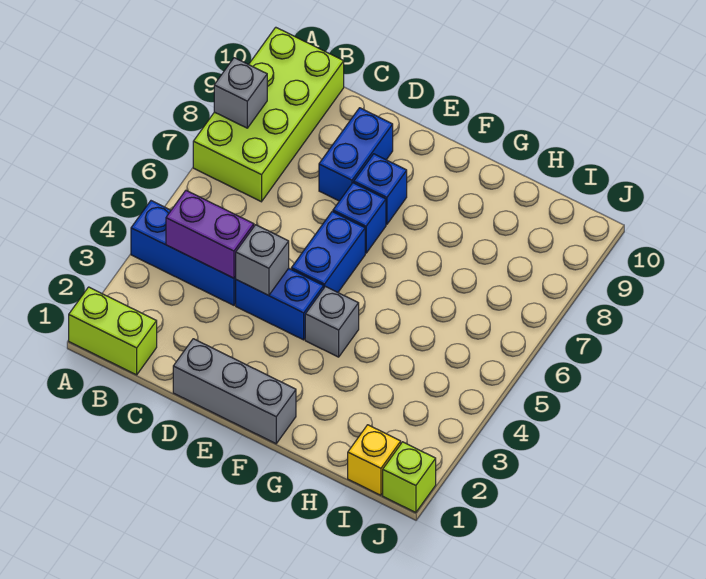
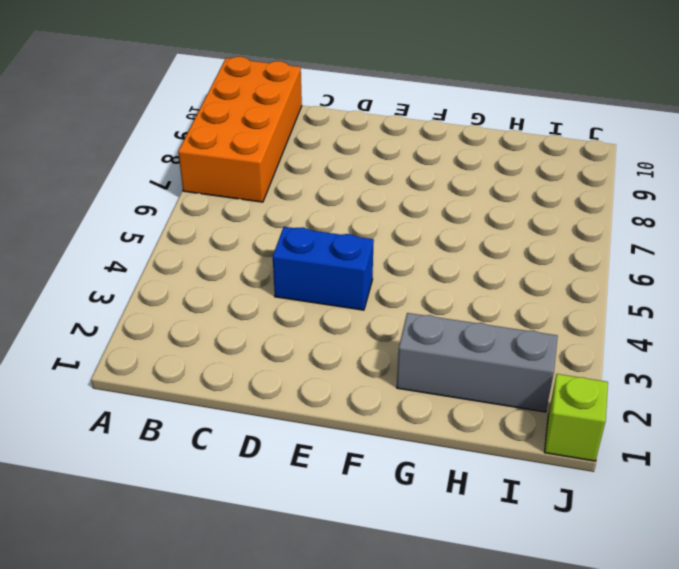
orange brick A7:B10 level 1 -> lime brick A7:B10 level 1
grey brick G2:I2 level 1 -> grey brick D1:F1 level 1
none -> lime brick A1:B1 level 1
none -> blue brick A4:C4 level 1
none -> blue brick D8:D9 level 1

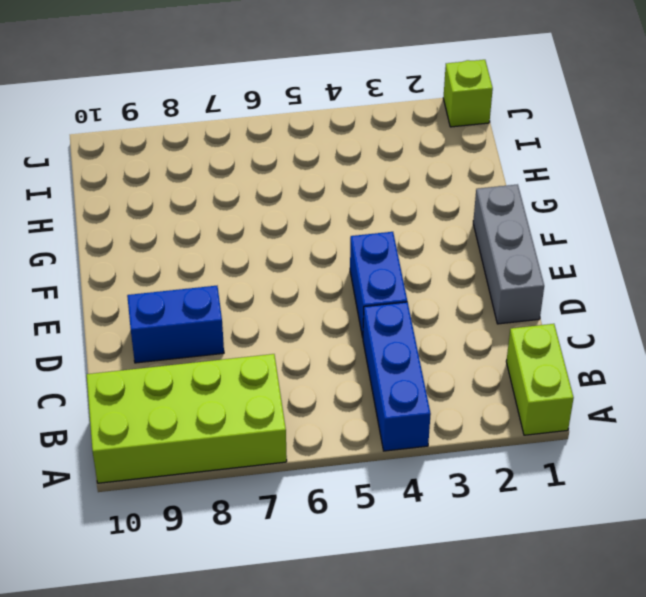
none -> blue brick E5:E6 level 1
none -> blue brick E7 level 1
none -> blue brick E8 level 1

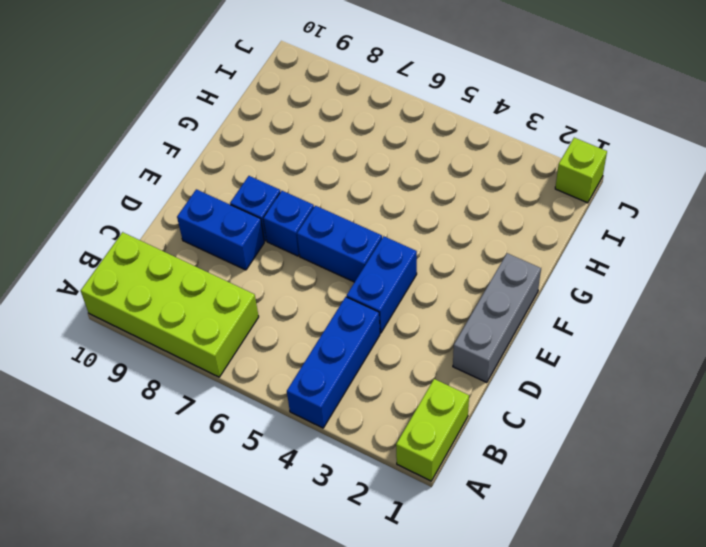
none -> grey brick F4 level 1
none -> yellow brick I1 level 1
none -> grey brick A8 level 2

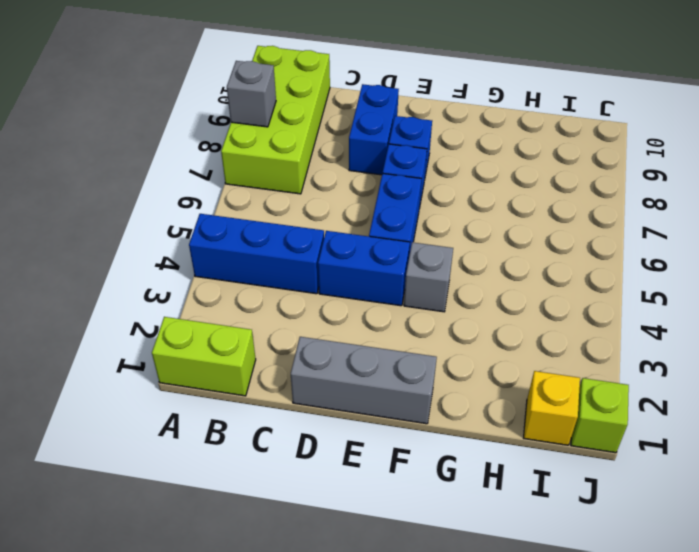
none -> purple brick B4:C4 level 2
none -> grey brick D4 level 2

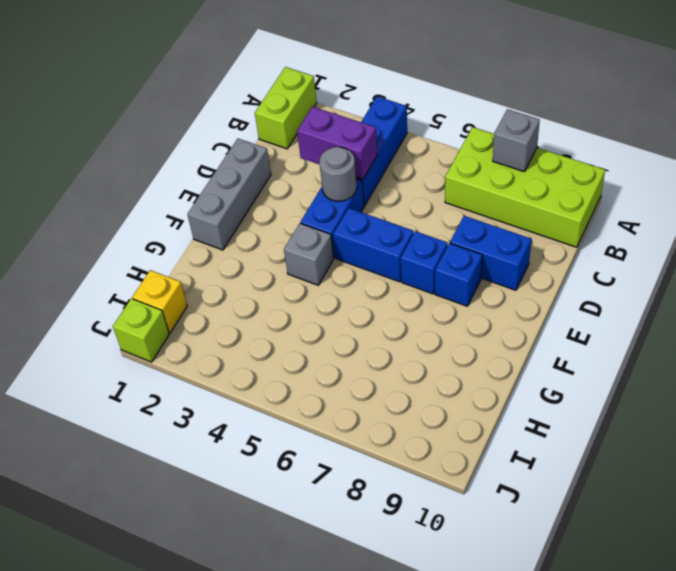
purple brick C3:C4 level 2 -> purple brick B4:C4 level 2
grey round brick D4 level 2 -> grey brick D4 level 2

